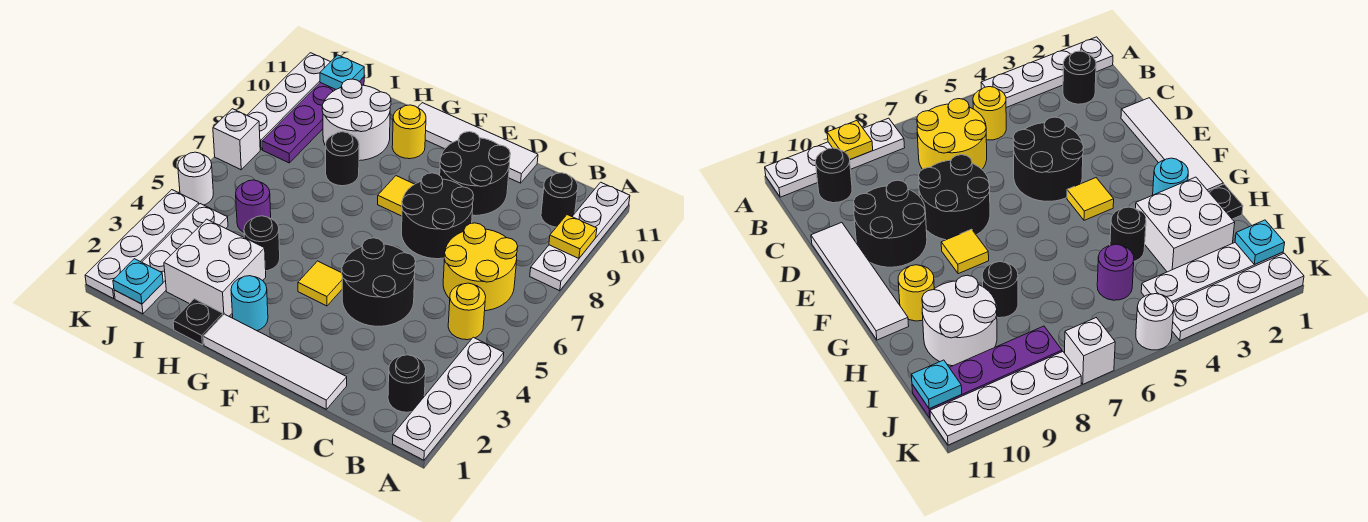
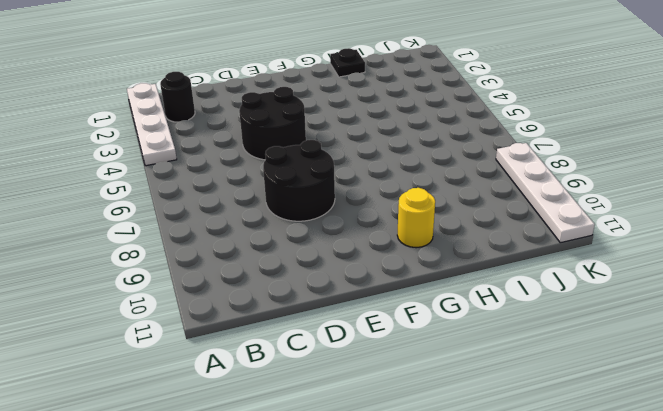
none -> white plate A8:A11 level 1
none -> yellow round brick B5 level 1
none -> yellow round brick B6:C7 level 1
none -> black round brick B10 level 1

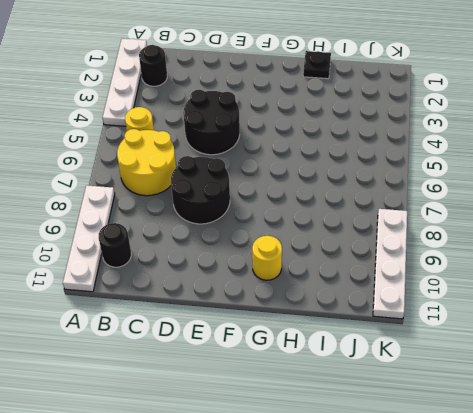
none -> white tile D1:G1 level 1
none -> black round brick D9:E10 level 1
none -> white tile D11:G11 level 1
none -> yellow tile F4 level 1

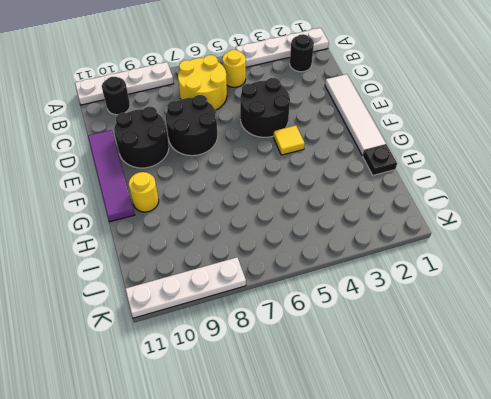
purple tile D11:G11 level 1 -> white tile D11:G11 level 1
none -> yellow tile F8 level 1
none -> cyan round brick G2 level 1
none -> white brick H2:I3 level 1
none -> black round brick H4 level 1

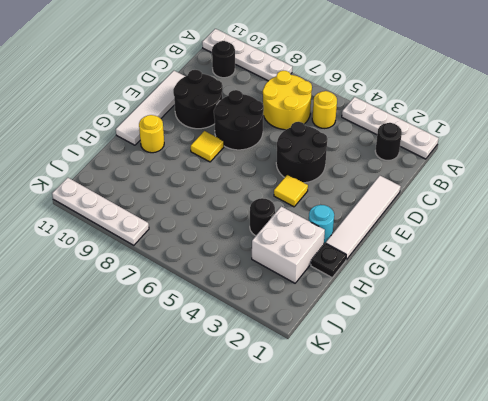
none -> black round brick H8 level 1
none -> white round brick H9:I10 level 1
none -> purple round brick I5 level 1
none -> white plate J1:J4 level 1

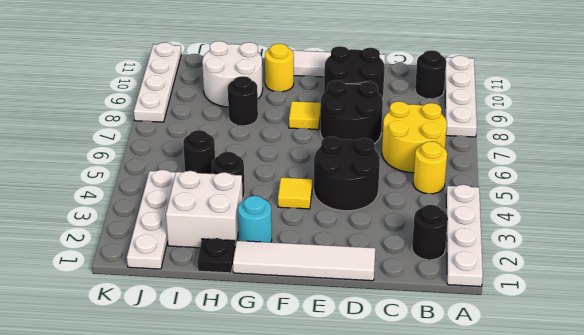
black round brick I5 level 1 -> purple round brick I5 level 1
none -> purple plate J8:J11 level 1
none -> white plate K1:K4 level 1
none -> white round brick K5 level 1
none -> white brick K7 level 1

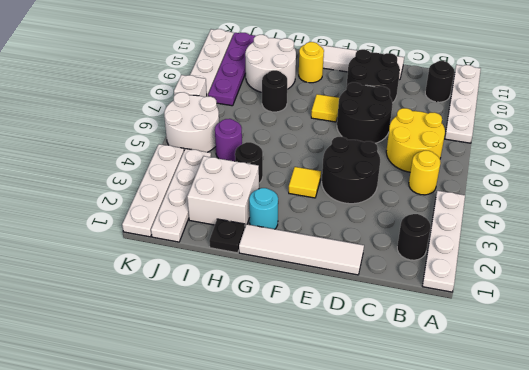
white round brick J5:K6 level 1 -> white round brick K5 level 1
none -> yellow plate A9 level 2
none -> cyan plate J1 level 2
none -> cyan plate J11 level 2

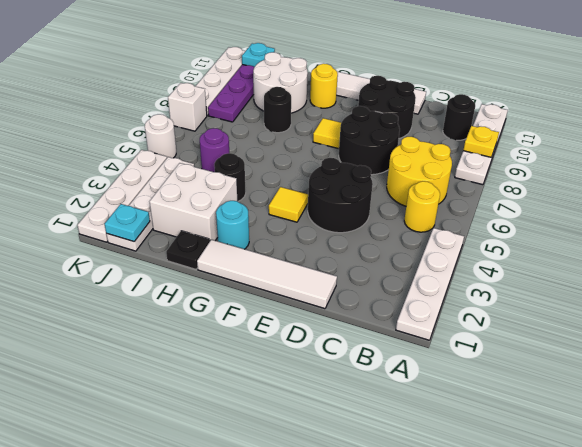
none -> black round brick B2 level 1

